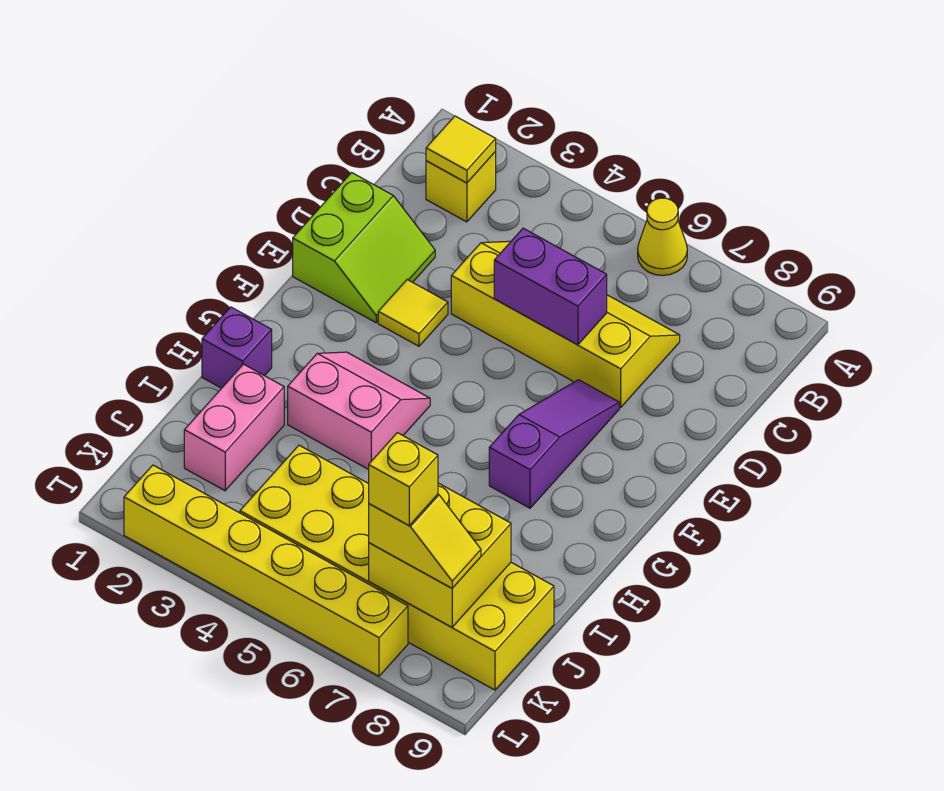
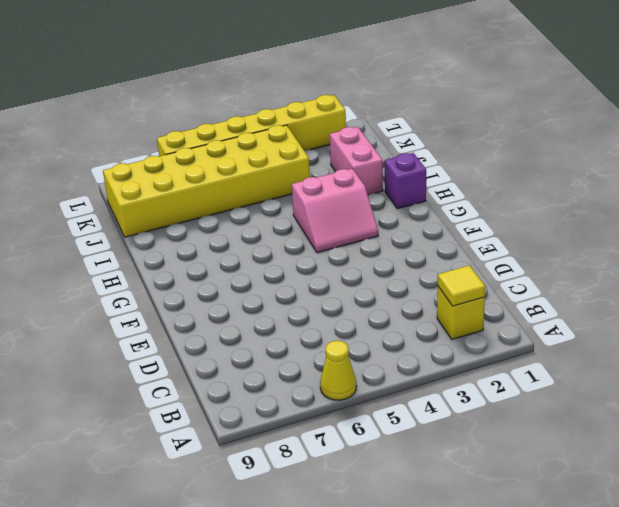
none -> yellow slope C4:D7 level 1 top D
none -> lime slope D1:E2 level 1 top 1
none -> yellow tile E3 level 1

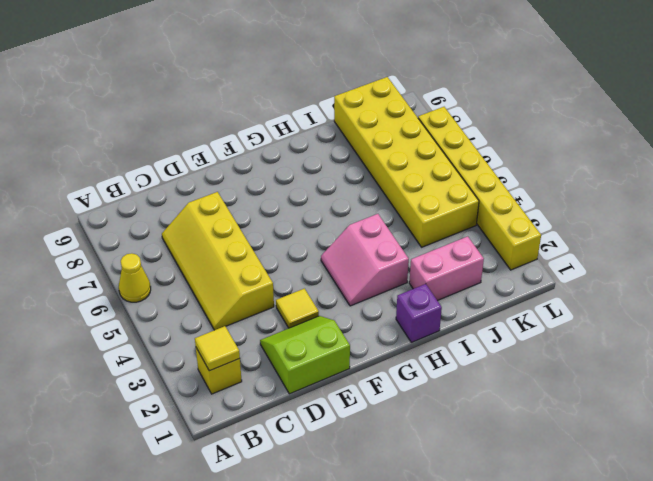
none -> purple slope E7:G7 level 1 top G
none -> purple brick D5:D6 level 2
none -> yellow brick J7:K8 level 2

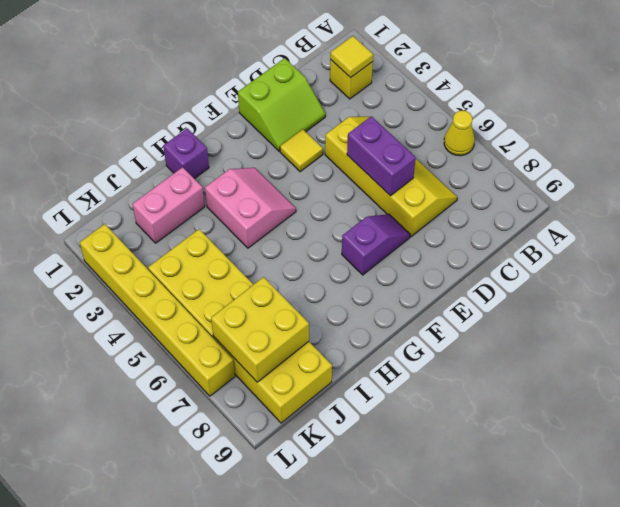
purple slope E7:F7 level 1 top F -> purple slope E7:G7 level 1 top G
none -> yellow slope K7:K8 level 3 top 7
none -> yellow brick K7 level 4

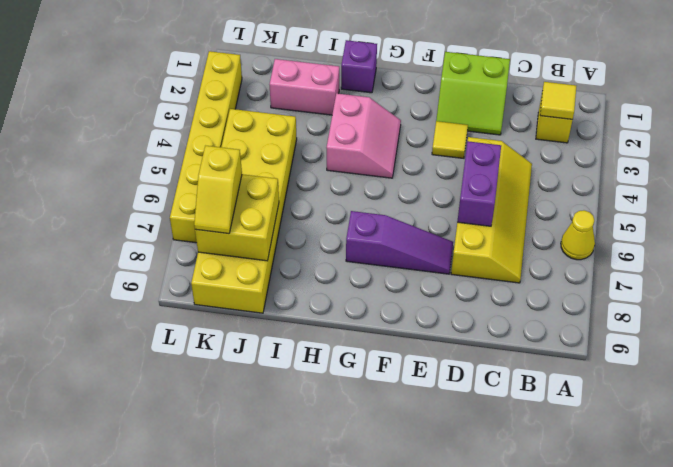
none -> yellow brick K7 level 4

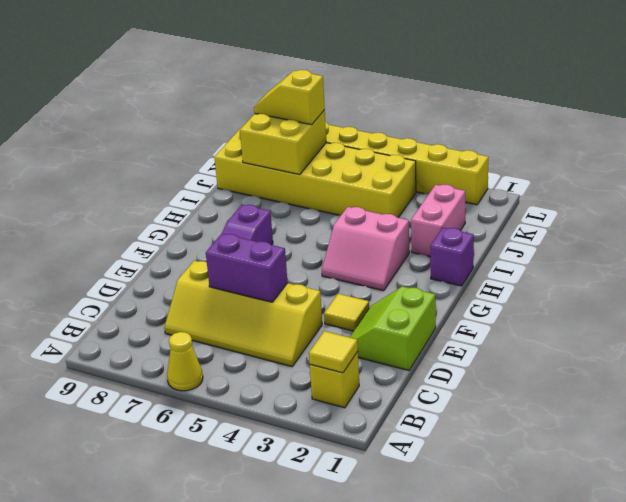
none -> yellow brick K7 level 4

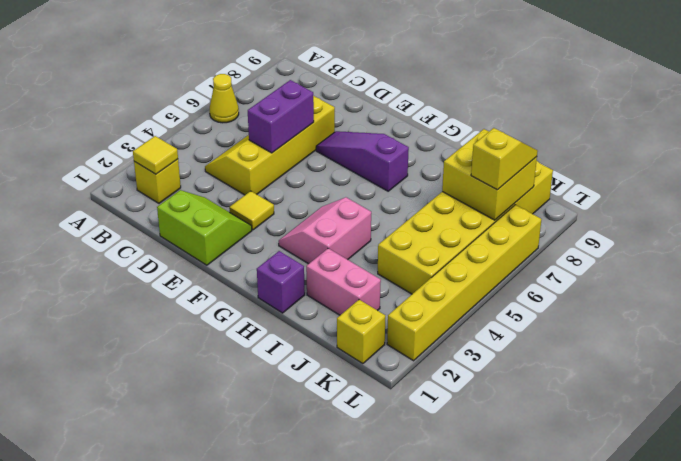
yellow brick K1 level 1 -> yellow brick K7 level 4

